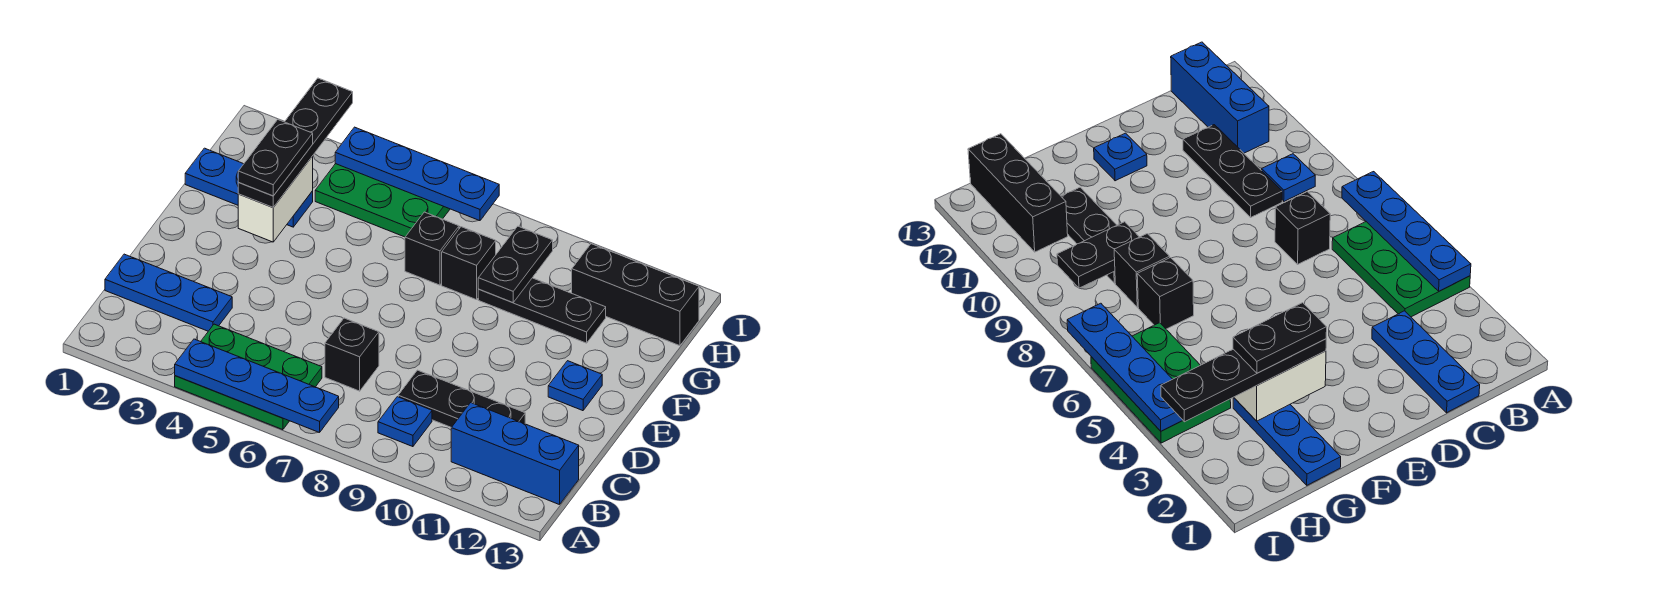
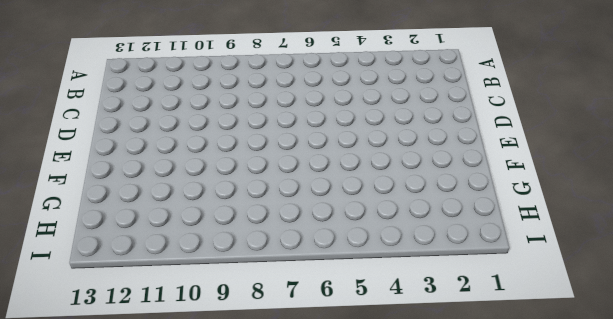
none -> green plate A4:B6 level 1
none -> blue plate B9 level 1
none -> blue brick B11:B13 level 1

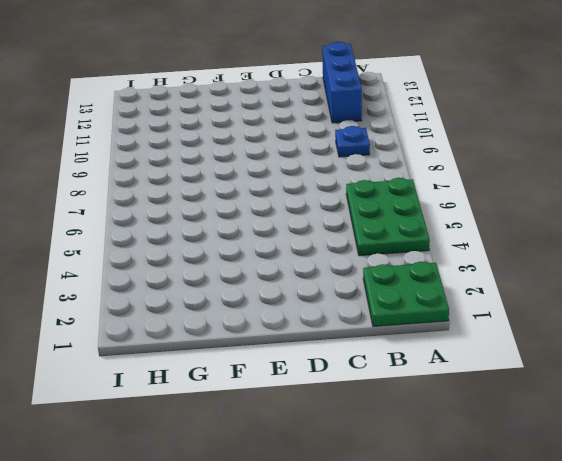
green plate A1:B2 level 1 -> none
none -> blue plate C1:C3 level 1
none -> black brick C7 level 1
none -> black plate C9:C11 level 1

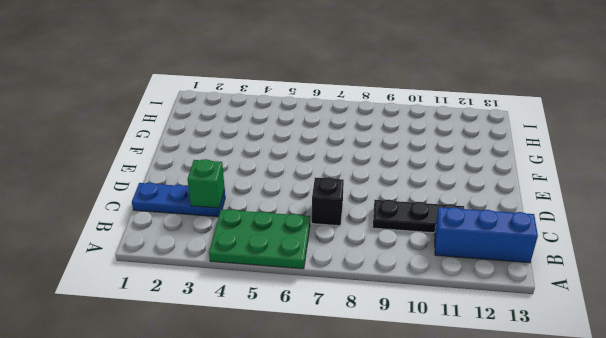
green brick C3 level 2 -> none
none -> blue plate B9 level 1
none -> blue plate E12 level 1
none -> blue plate G1:G3 level 1

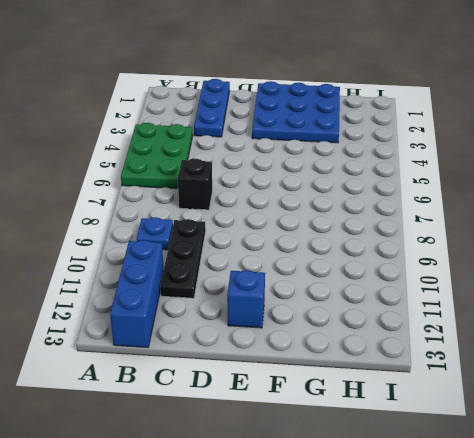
blue plate E1:G3 level 1 -> blue plate G1:G3 level 1
blue brick E12 level 1 -> blue plate E12 level 1
none -> black brick G7 level 1
none -> black brick G8 level 1
none -> black plate G9:G11 level 1

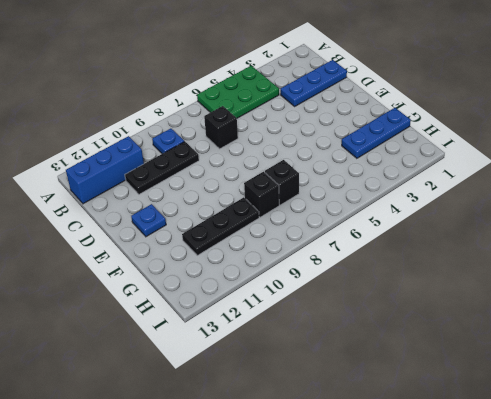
none -> green plate H4:I6 level 1
none -> black brick H11:H13 level 1
none -> blue plate A4:A7 level 2

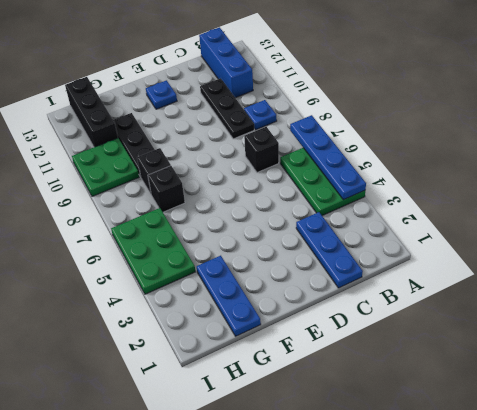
green plate H9:I10 level 1 -> none
none -> white brick F3:G3 level 2
none -> black plate G9:H9 level 2
none -> blue plate I4:I7 level 2

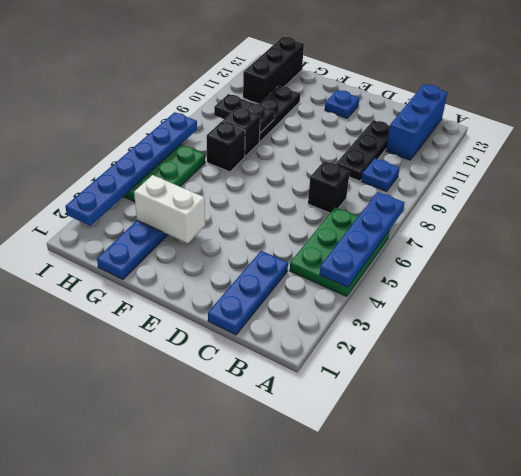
blue plate I2:I7 level 2 -> blue plate I4:I7 level 2
none -> black plate F3:I3 level 3
none -> black plate F3:G3 level 4

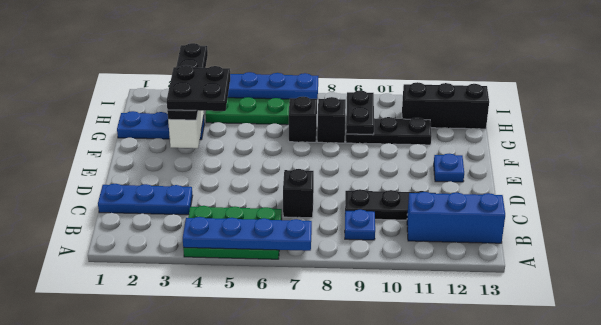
black plate F3:G4 level 4 -> black plate F3:G3 level 4

